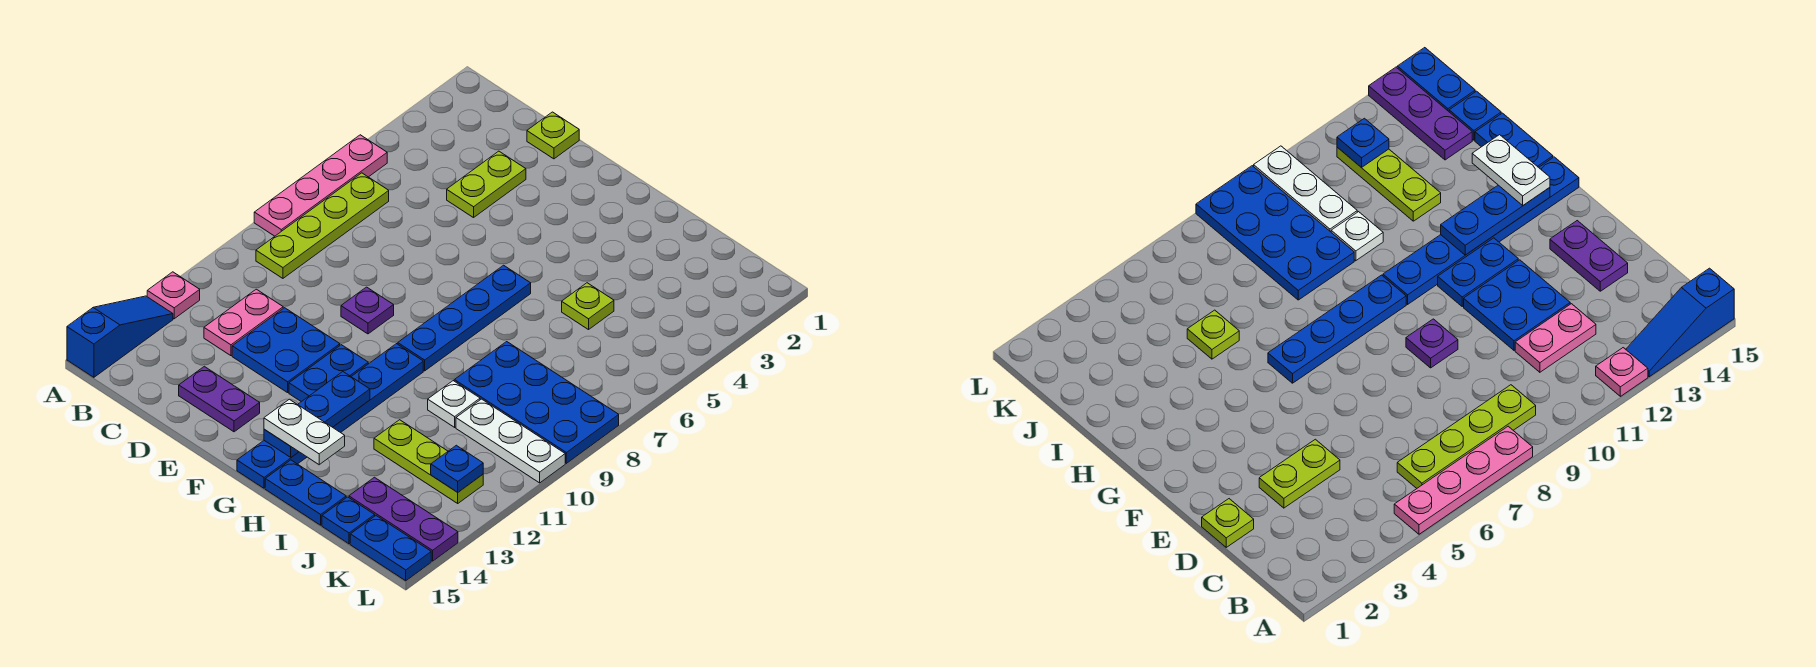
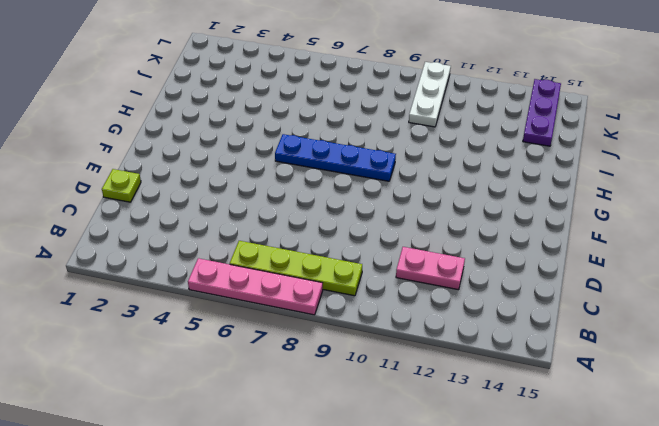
none -> pink plate A12 level 1
none -> blue slope A13:A15 level 1 top 15
none -> lime plate D3:D4 level 1

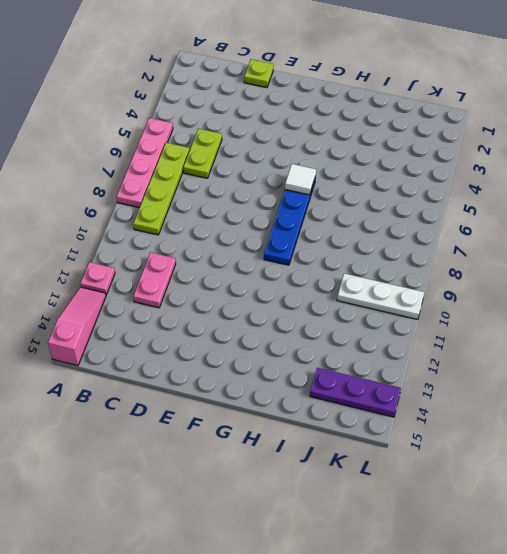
pink slope A13:A15 level 1 top 15 -> blue slope A13:A15 level 1 top 15
lime plate C5:C6 level 1 -> lime plate D3:D4 level 1
white tile G6 level 2 -> none
none -> blue plate D11:E12 level 1
none -> purple plate D14:E14 level 1
none -> purple plate E9 level 1

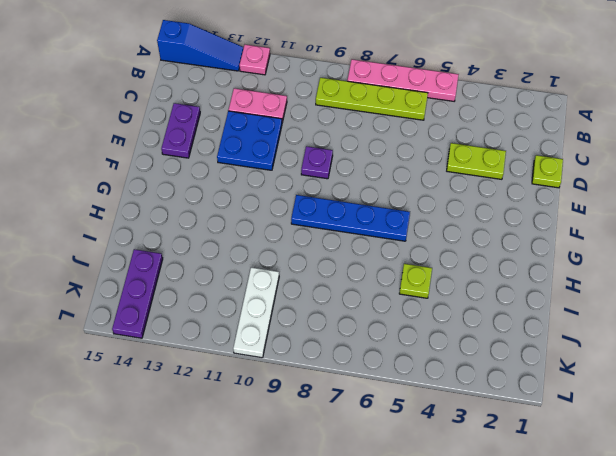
none -> blue plate F11:F12 level 1
none -> blue plate G10:G15 level 1
none -> blue plate H15:I15 level 1

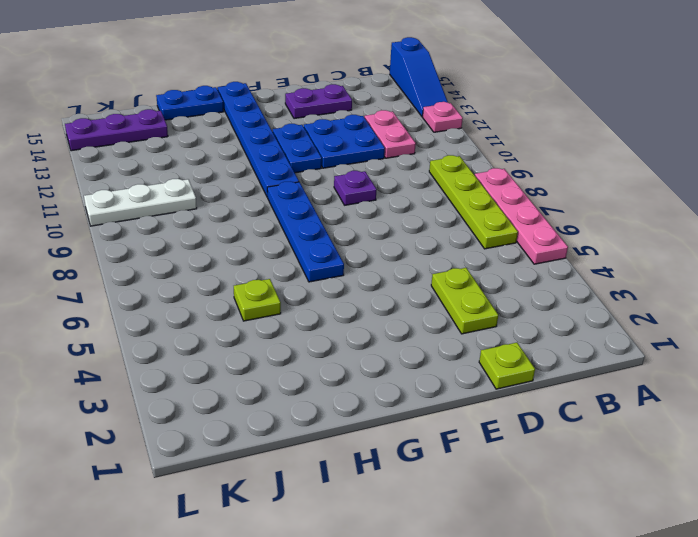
none -> blue plate I8:L9 level 1
none -> white plate I10 level 1
none -> lime plate I12:K12 level 1

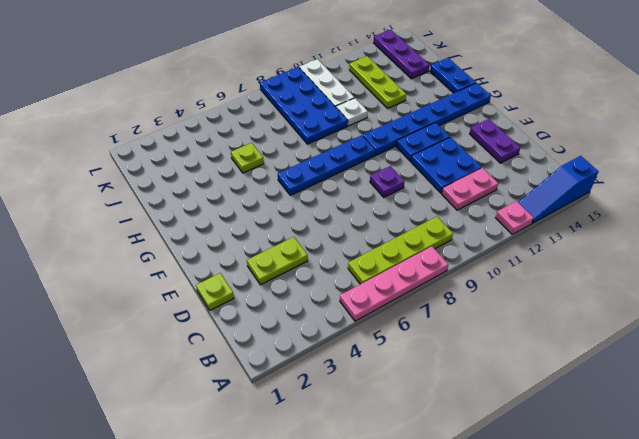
none -> blue plate J15 level 1
none -> blue plate K15:L15 level 1
none -> blue plate G12:G14 level 2

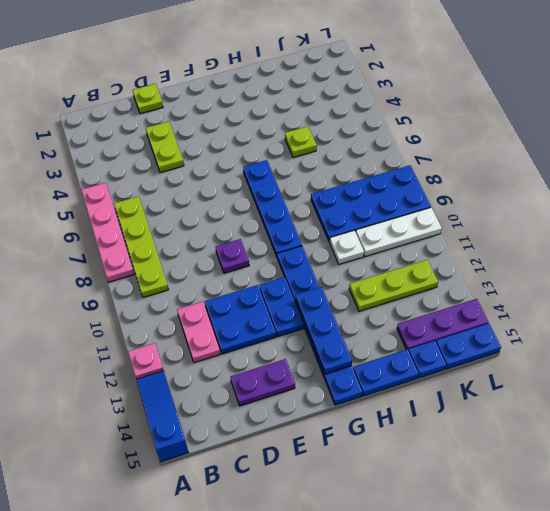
none -> blue plate K12 level 2
none -> white plate G14:H14 level 3

